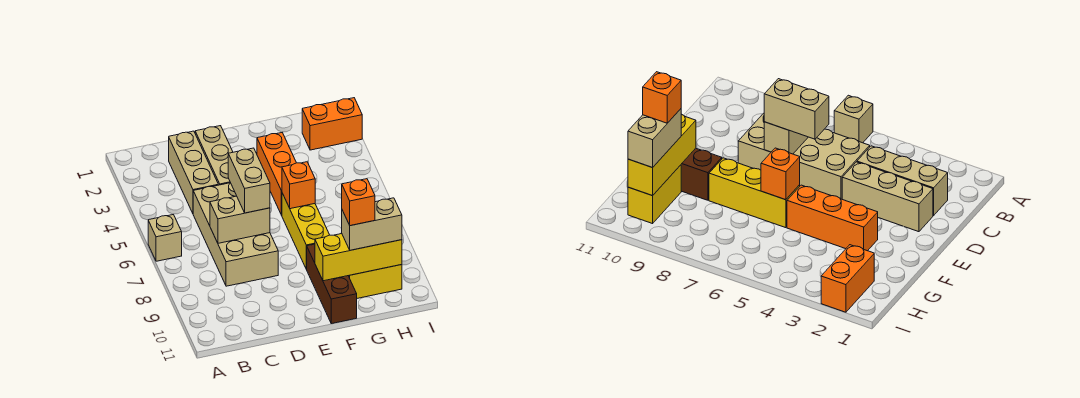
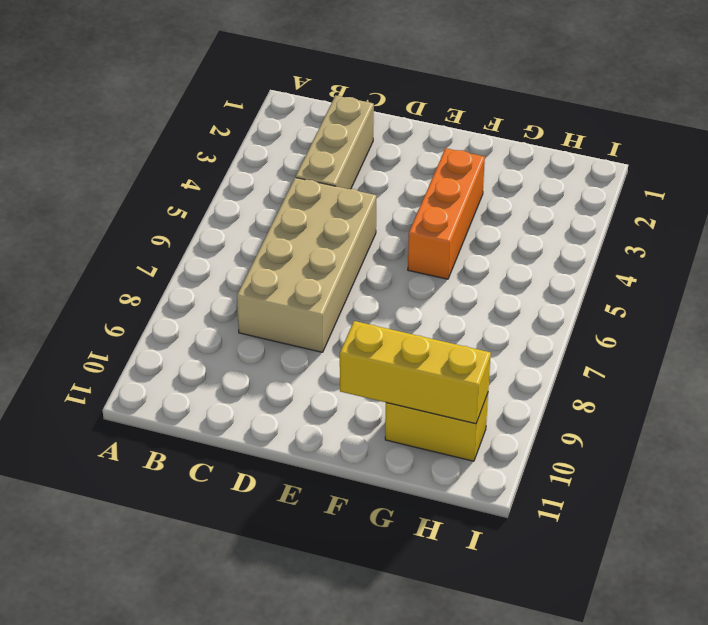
none -> tan brick A6 level 1
none -> tan brick D2:D4 level 1
none -> yellow brick F6:F8 level 1

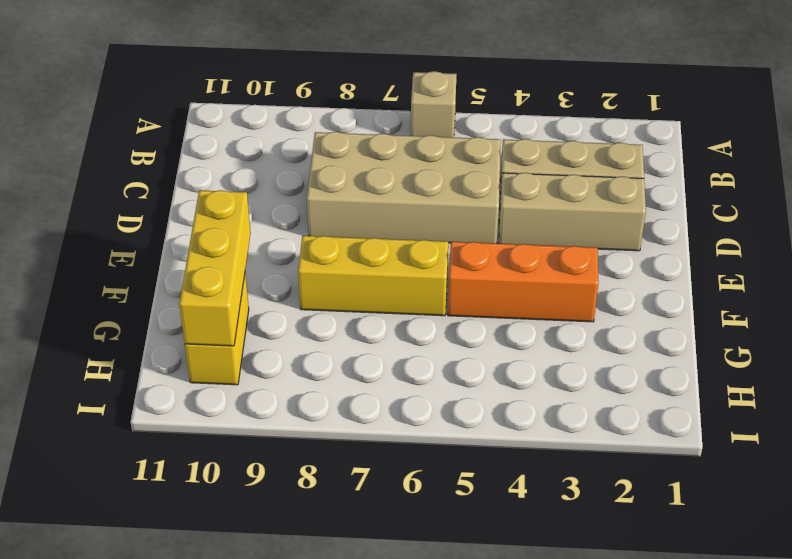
none -> brown brick F9:F11 level 1
none -> orange brick H2:I2 level 1
none -> tan brick C7:D7 level 2

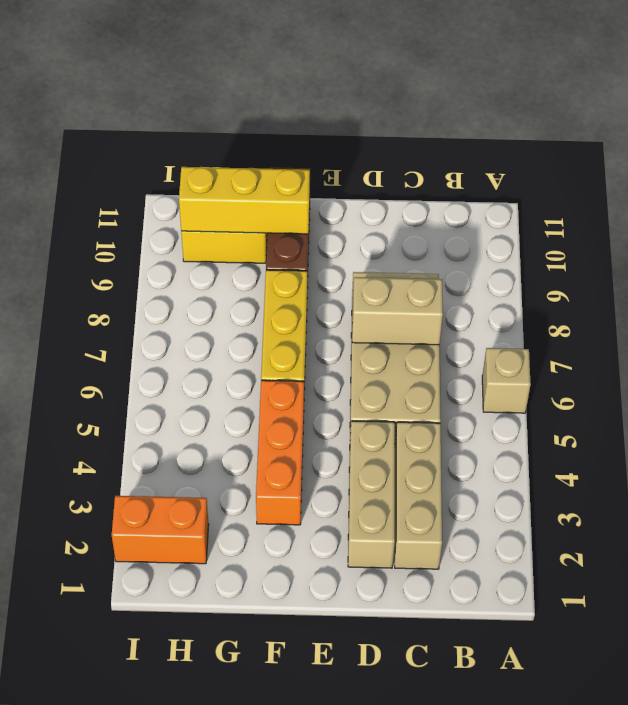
none -> orange brick F6 level 2
none -> tan brick D6:D7 level 3
none -> tan brick G10:H10 level 3

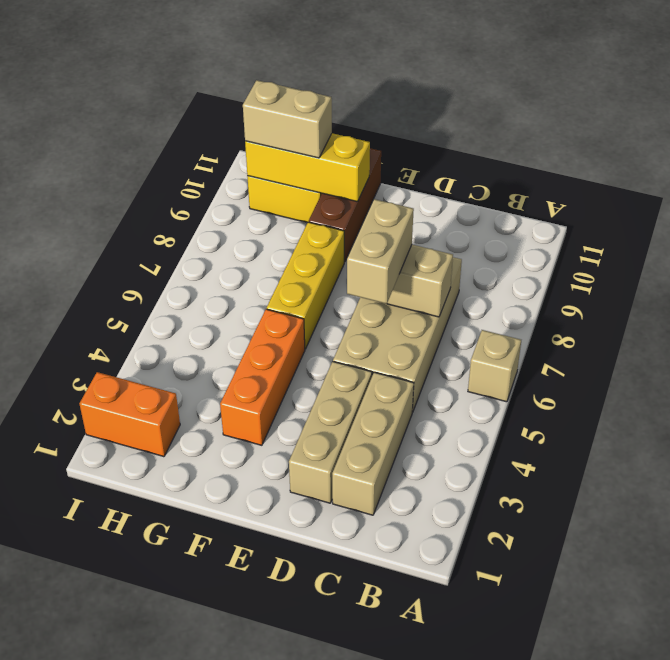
none -> orange brick F6 level 2
none -> orange brick G10 level 4

